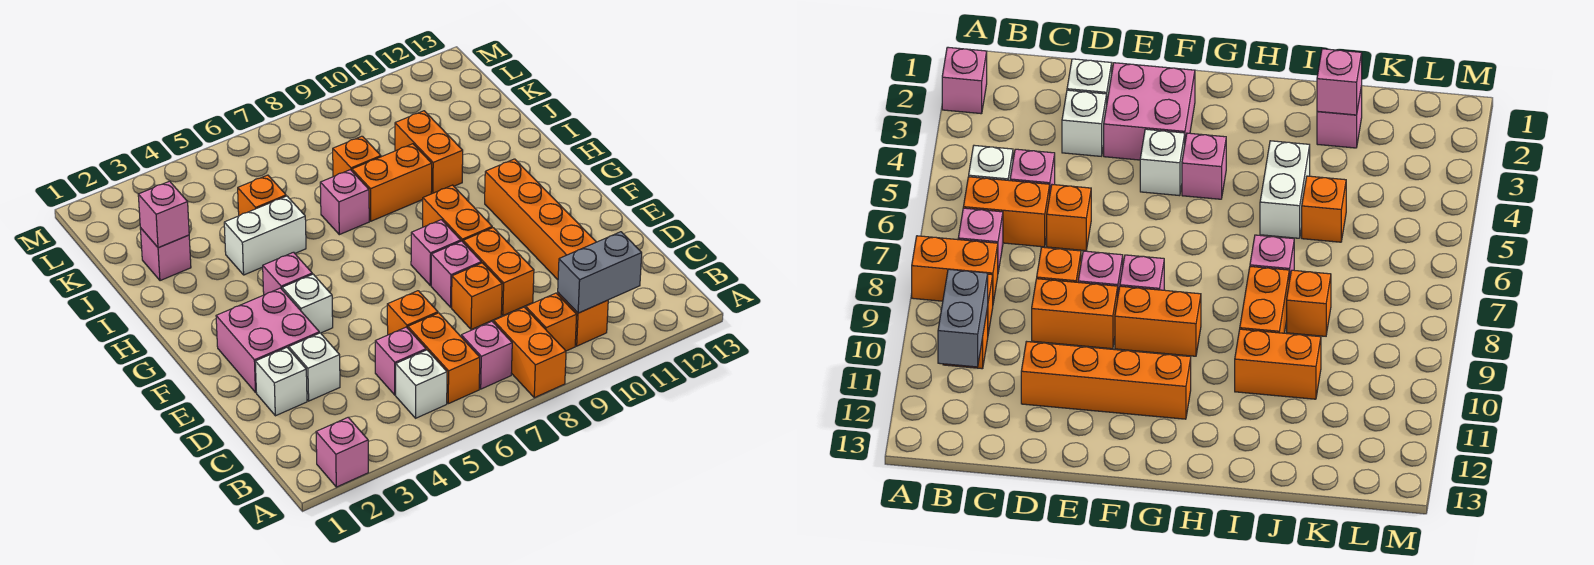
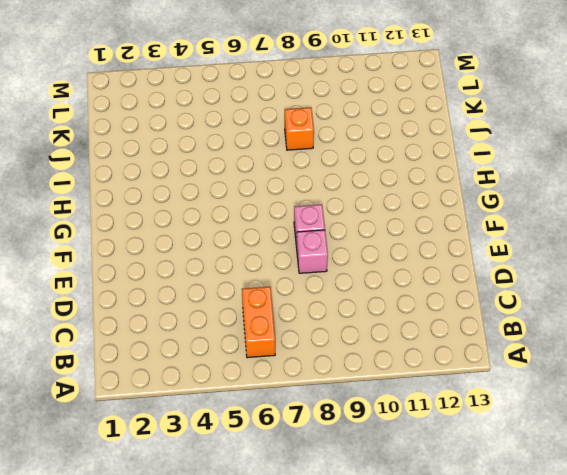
none -> pink brick A2 level 1
none -> orange brick A8:B8 level 1
none -> white brick B5 level 1

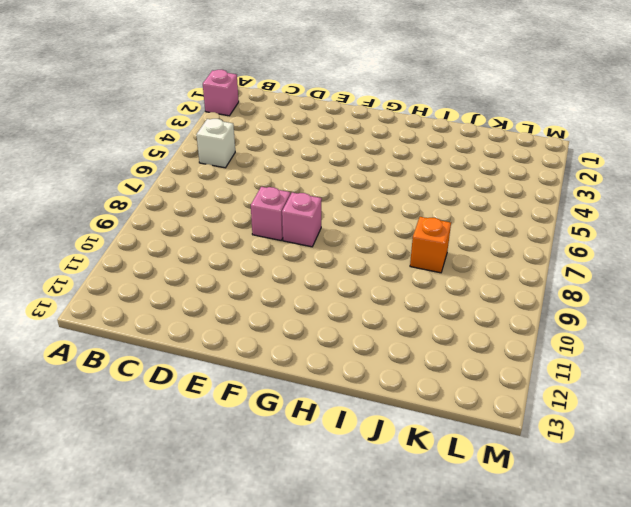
none -> orange brick A8:B8 level 1
none -> orange brick B6:C6 level 1
none -> pink brick B7 level 1

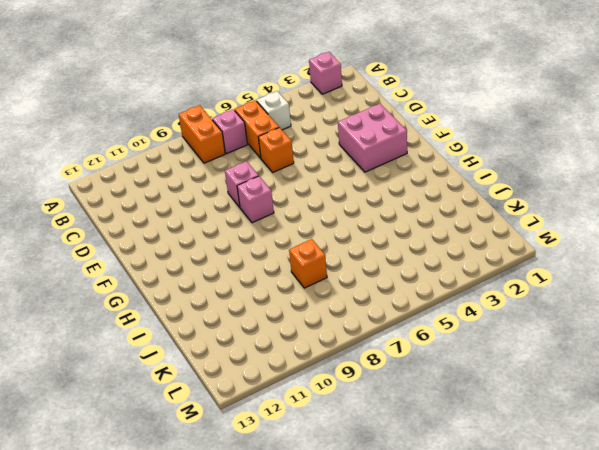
none -> orange brick B9 level 1
none -> orange brick B10 level 1
none -> pink brick C5 level 1

